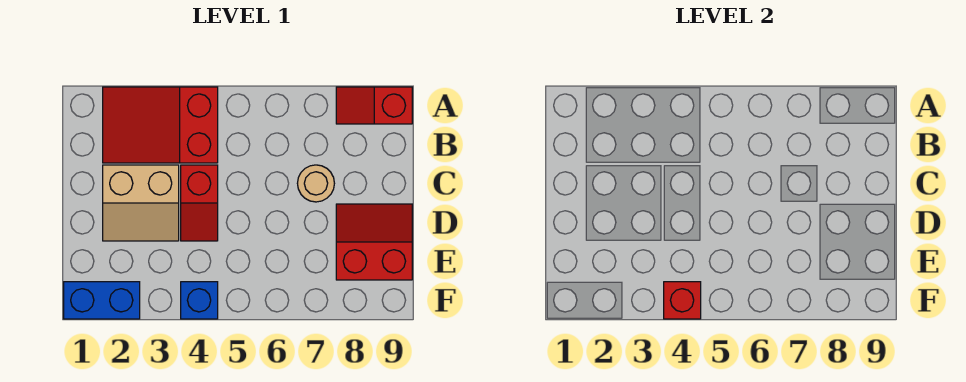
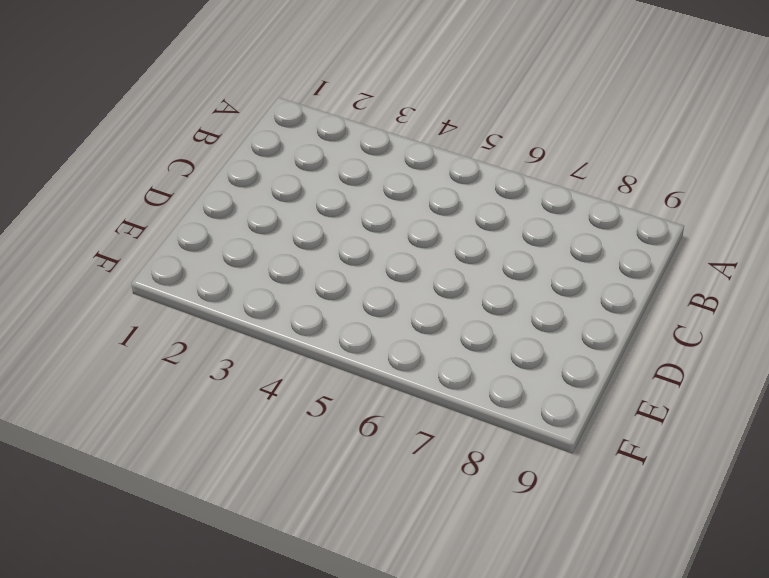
none -> red slope A2:B4 level 1 top 4
none -> red slope A8:A9 level 1 top 9

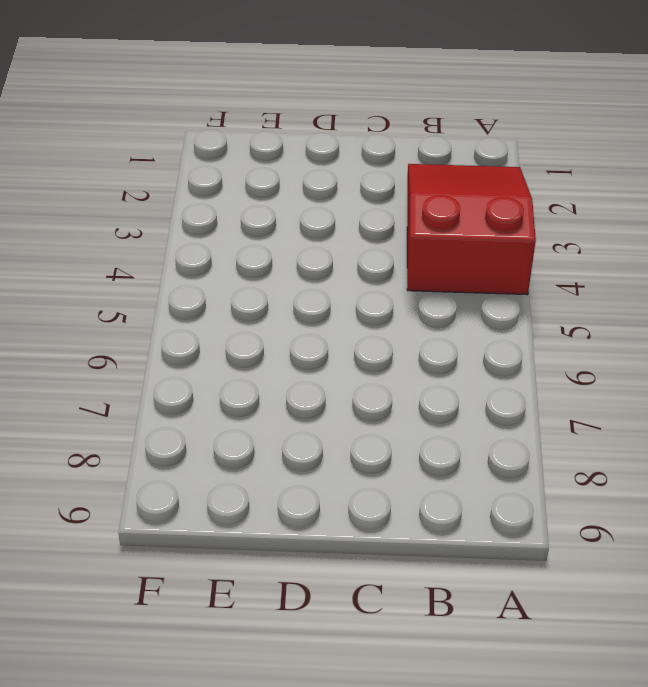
none -> red slope A8:A9 level 1 top 9
none -> tan slope C2:D3 level 1 top C

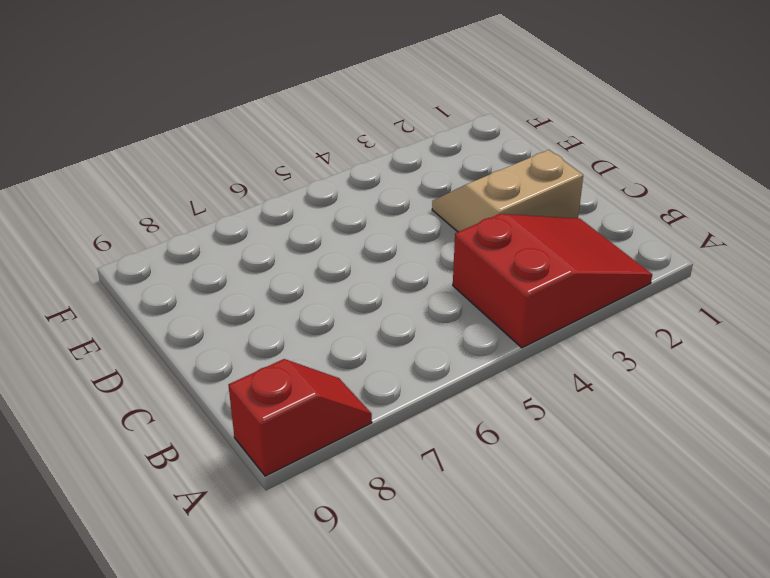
none -> red slope C4:D4 level 1 top C
none -> tan round brick C7 level 1

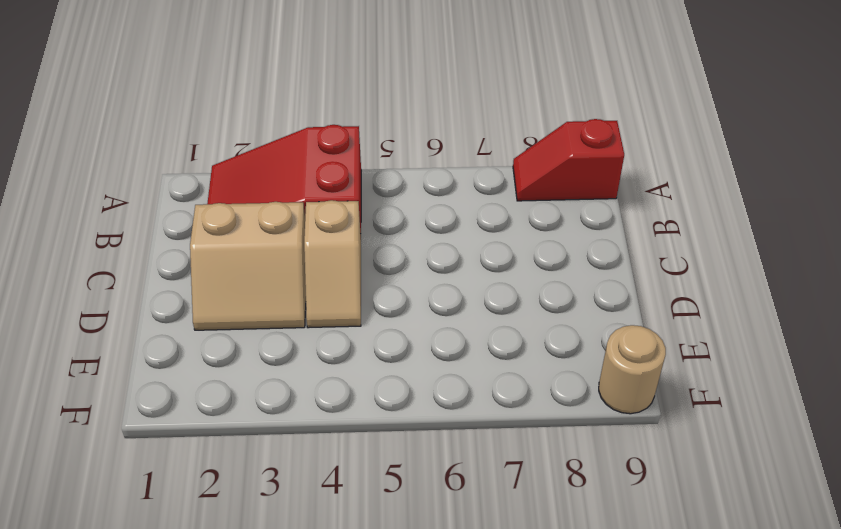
tan slope C4:D4 level 1 top C -> red slope C4:D4 level 1 top C
tan round brick F9 level 1 -> tan round brick C7 level 1
none -> red slope D8:E9 level 1 top E
none -> blue brick F1:F2 level 1

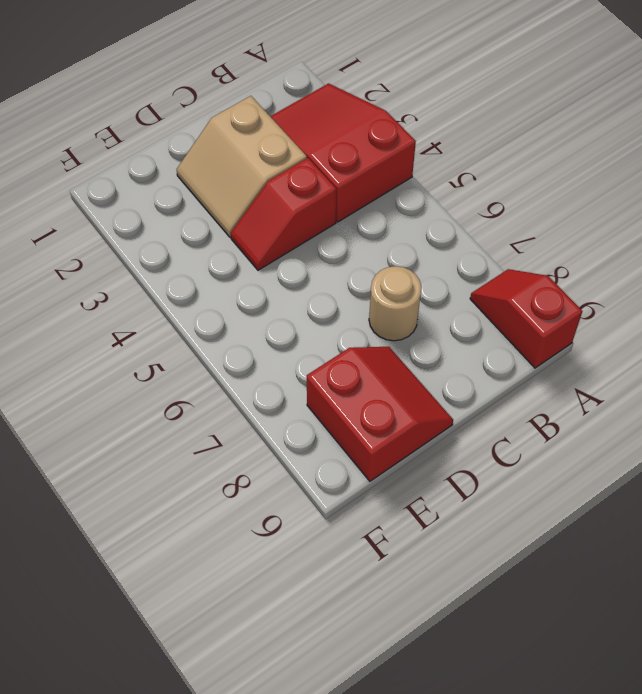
none -> blue brick F1:F2 level 1
none -> blue brick F4 level 1

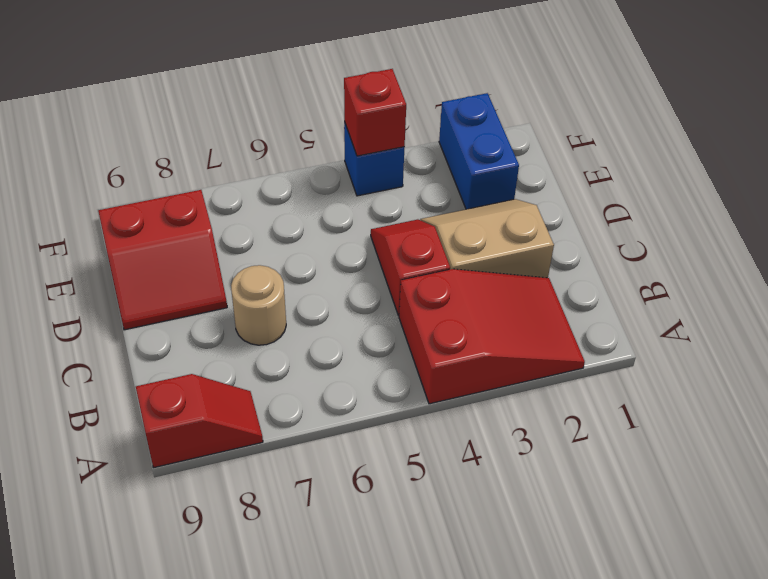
blue brick E2:F2 level 1 -> blue brick F1:F2 level 1

